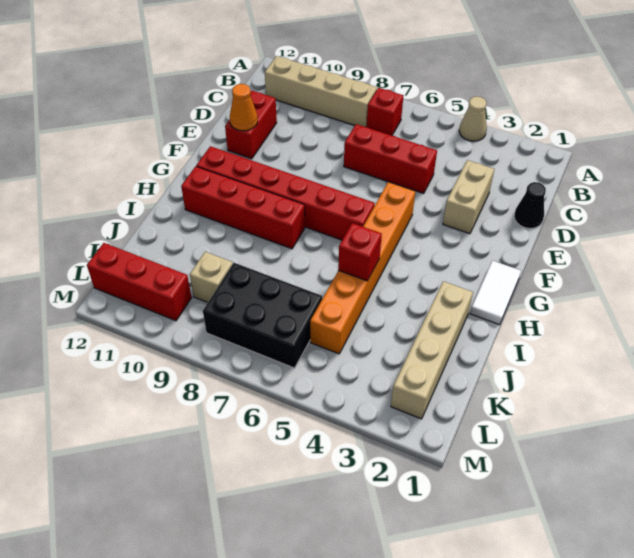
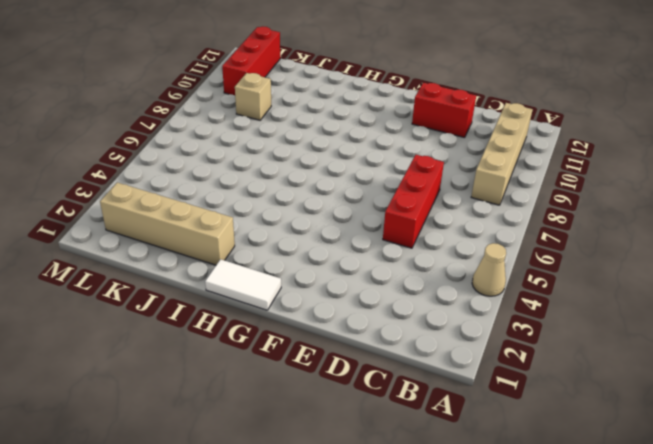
none -> red brick B7 level 1
none -> black cone D1 level 1
none -> tan brick D3:E3 level 1

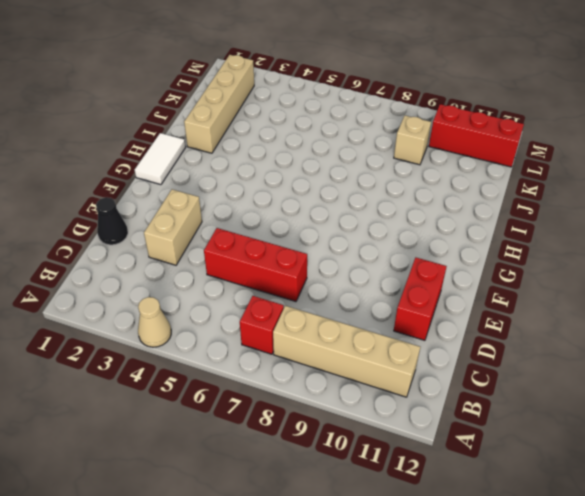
none -> orange brick F5:K5 level 1
none -> red brick G6:G11 level 1
none -> red brick H8:H11 level 1

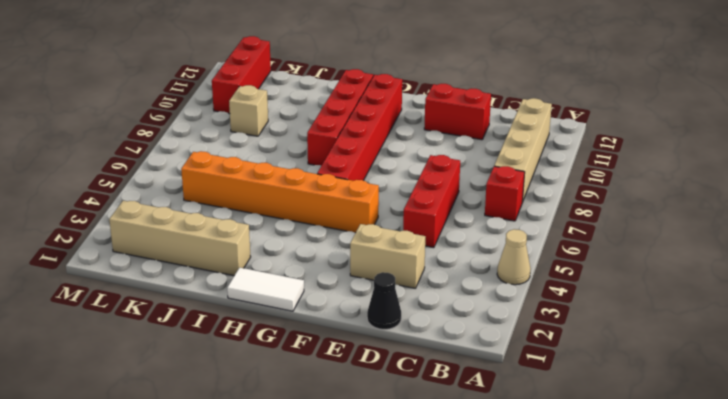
none -> black brick K6:L8 level 1
none -> orange cone E11 level 2
none -> red brick I5 level 2

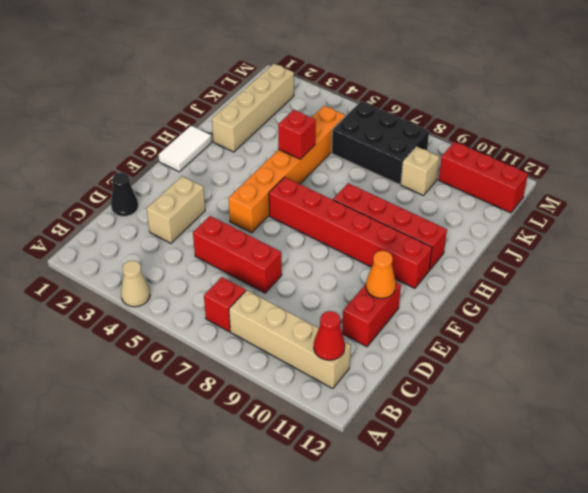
red cone B11 level 2 -> none

